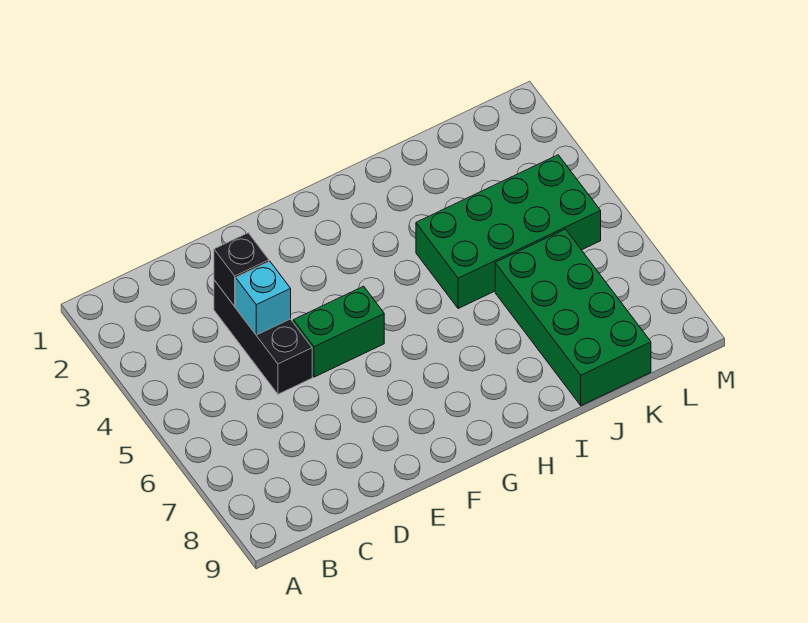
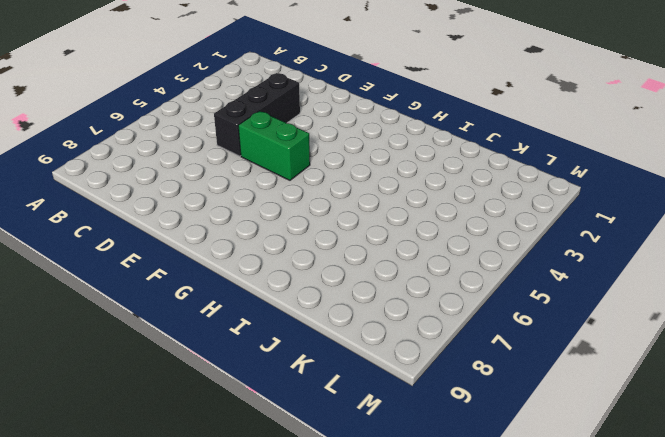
none -> green brick I4:L5 level 1
none -> green brick J6:K9 level 1

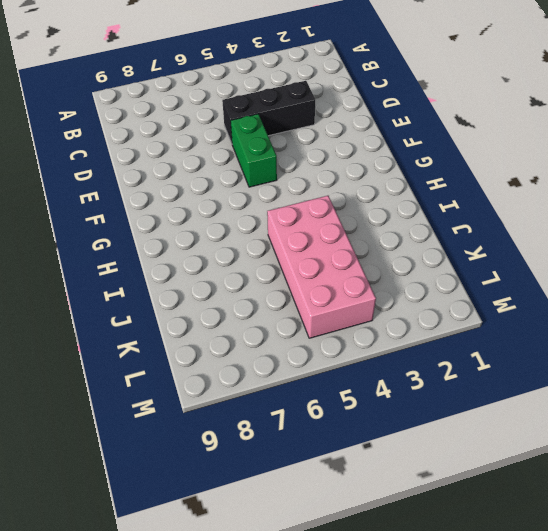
pink brick I4:L5 level 1 -> green brick I4:L5 level 1
none -> green brick J6:K9 level 1
none -> black brick D3 level 2

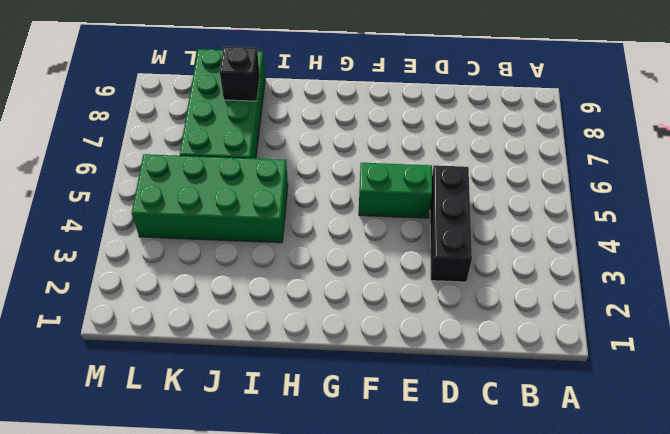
black brick J8 level 2 -> black brick D3 level 2
none -> cyan brick D4 level 2

